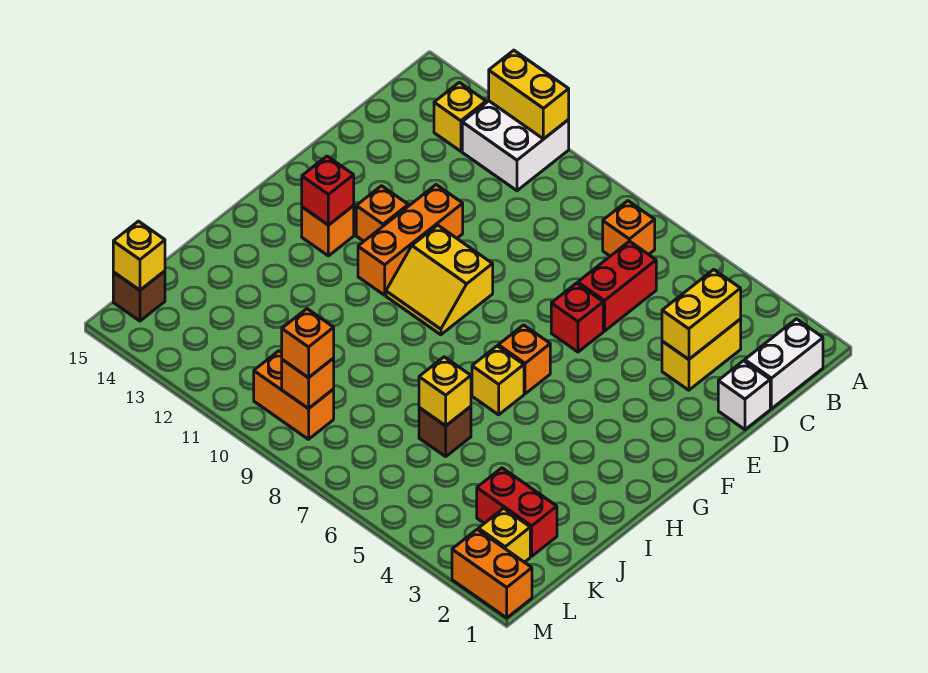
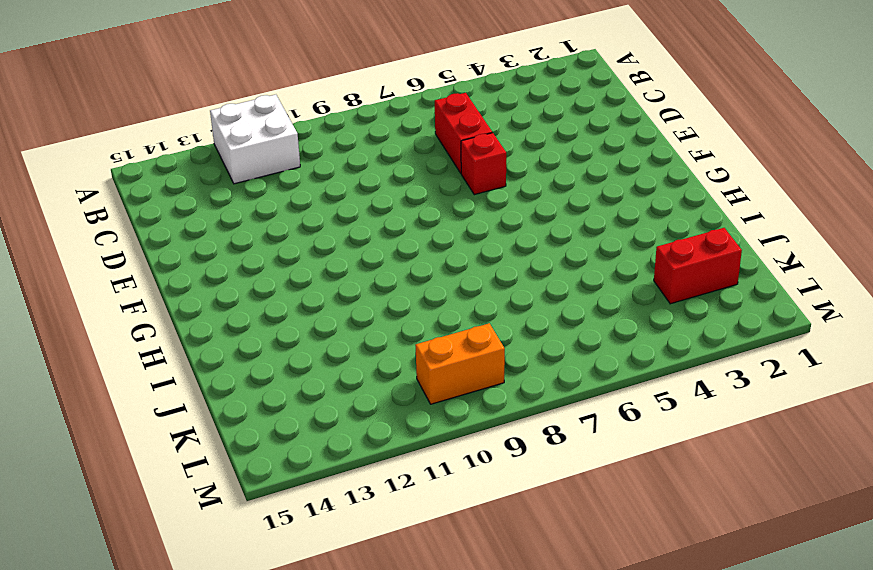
none -> white brick B1:C1 level 1
none -> orange brick B7 level 1
none -> yellow brick B13 level 1

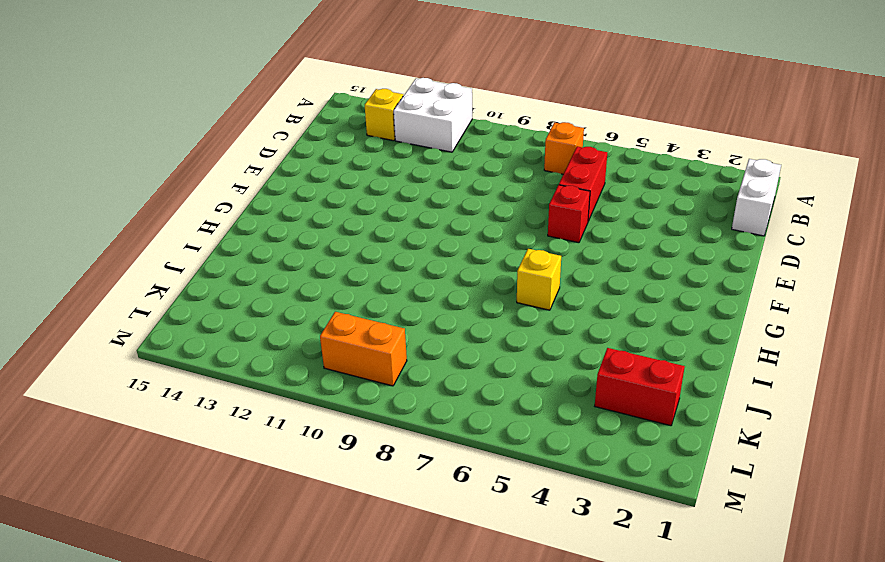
none -> yellow brick C3:D3 level 1
none -> white brick D1 level 1
none -> orange brick E11:G11 level 1

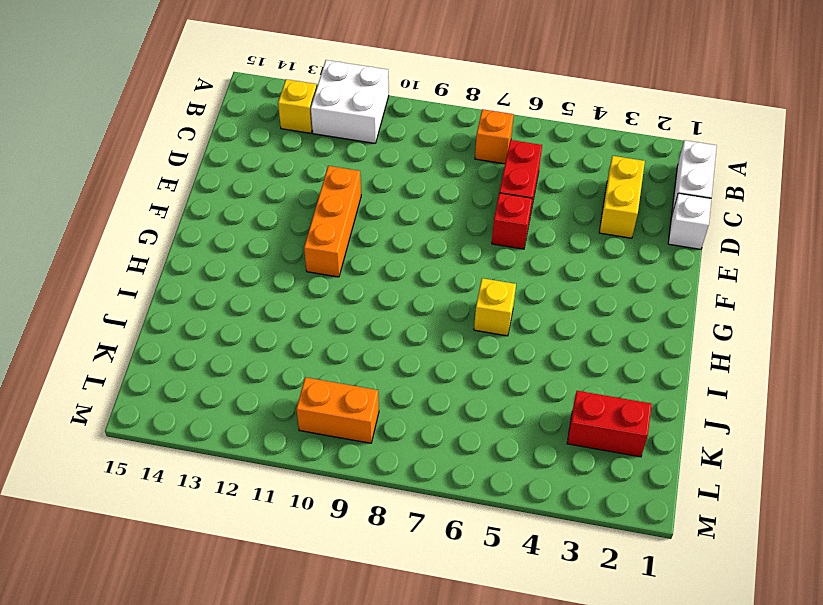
none -> yellow slope F9:G10 level 1 top F
none -> orange brick F12 level 1
none -> orange brick G6 level 1

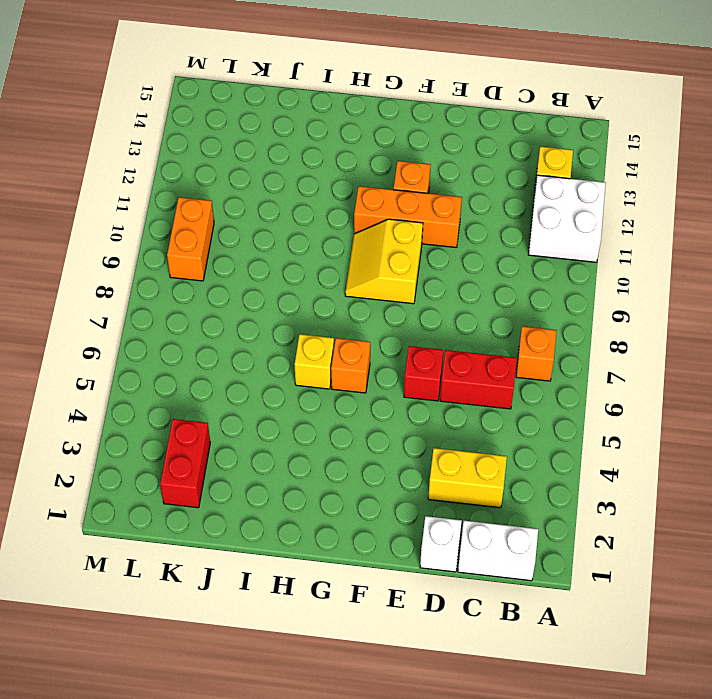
none -> orange brick G13 level 1
none -> brown brick J6 level 1
none -> yellow brick L2 level 1

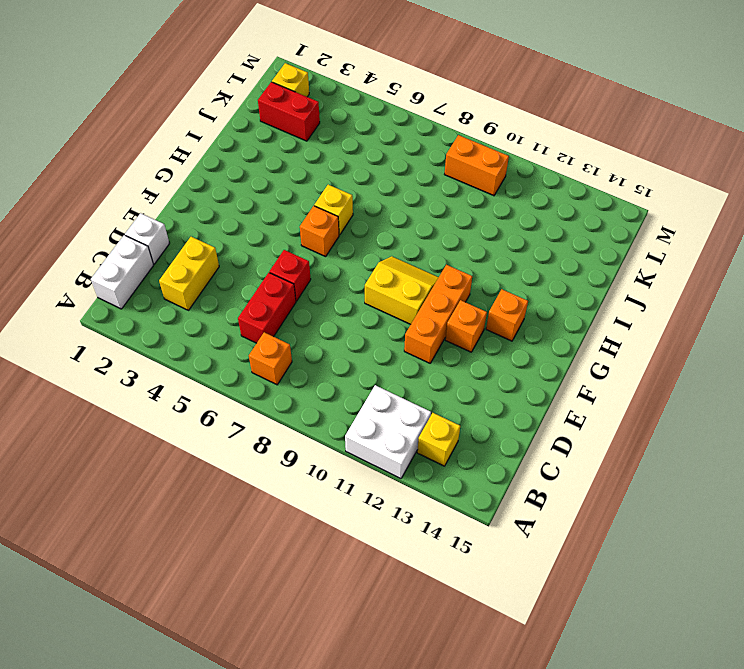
none -> brown brick J6 level 1
none -> brown brick L15 level 1
none -> orange brick M1:M2 level 1

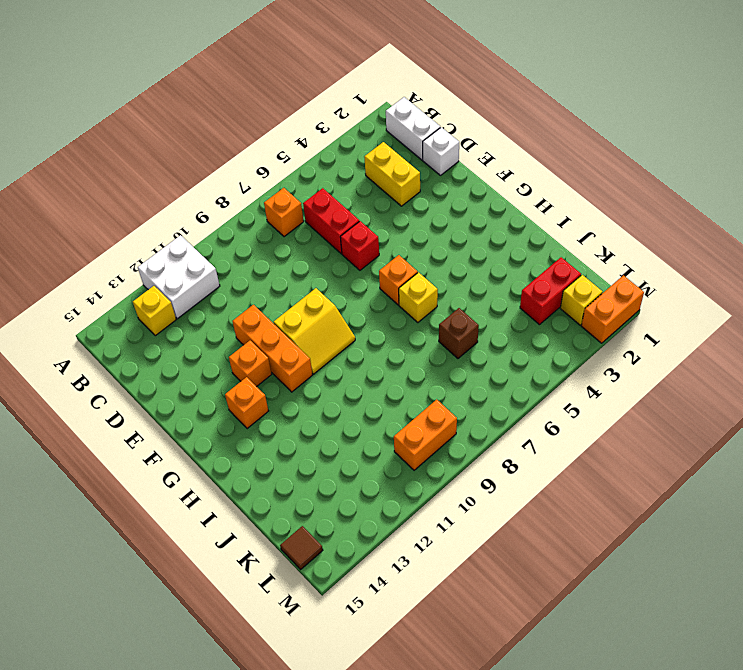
brown tile L15 level 1 -> brown brick L15 level 1
none -> yellow brick A11:A12 level 2
none -> yellow brick C3:D3 level 2
none -> red brick G13 level 2

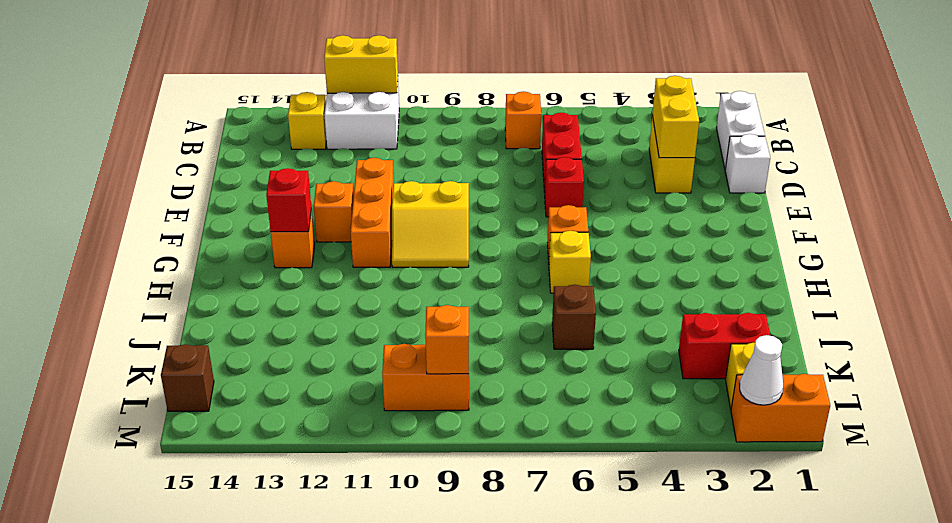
white cone M2 level 2 -> none
none -> yellow brick J6 level 2
none -> yellow brick L15 level 2
none -> orange brick L9 level 3

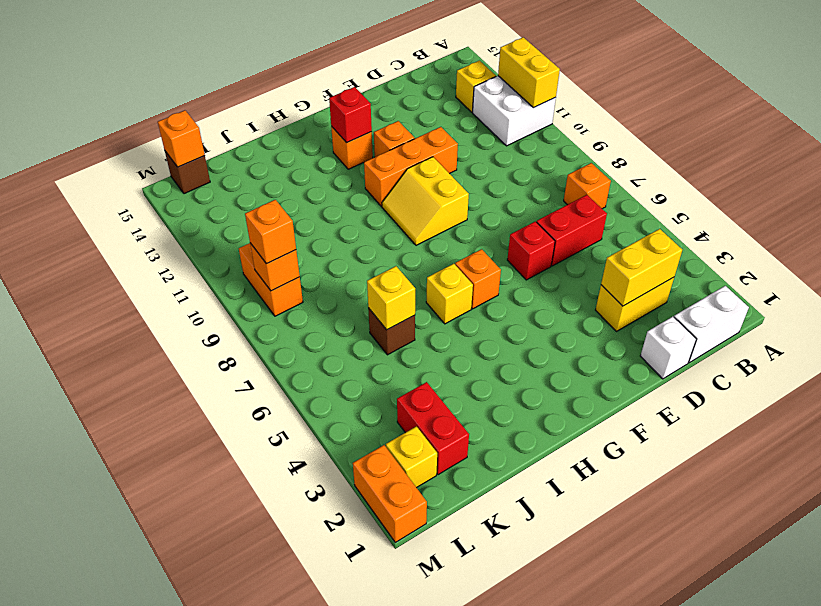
orange brick L15 level 2 -> yellow brick L15 level 2

